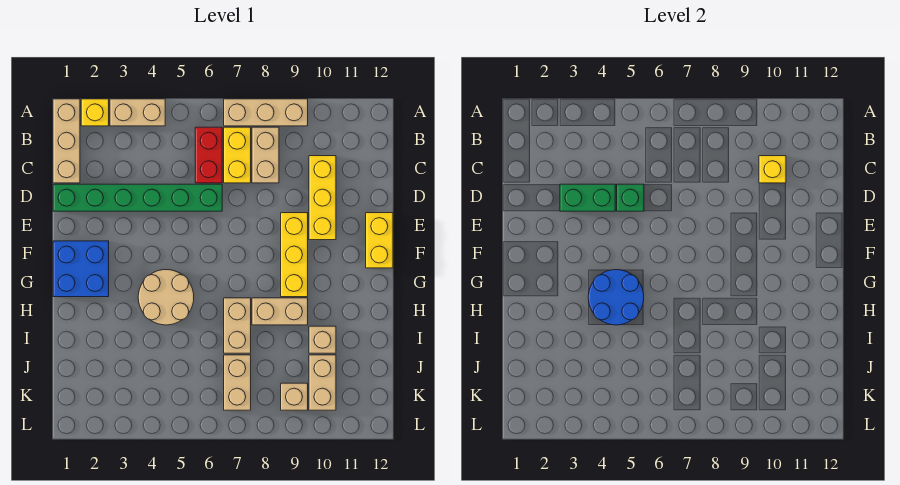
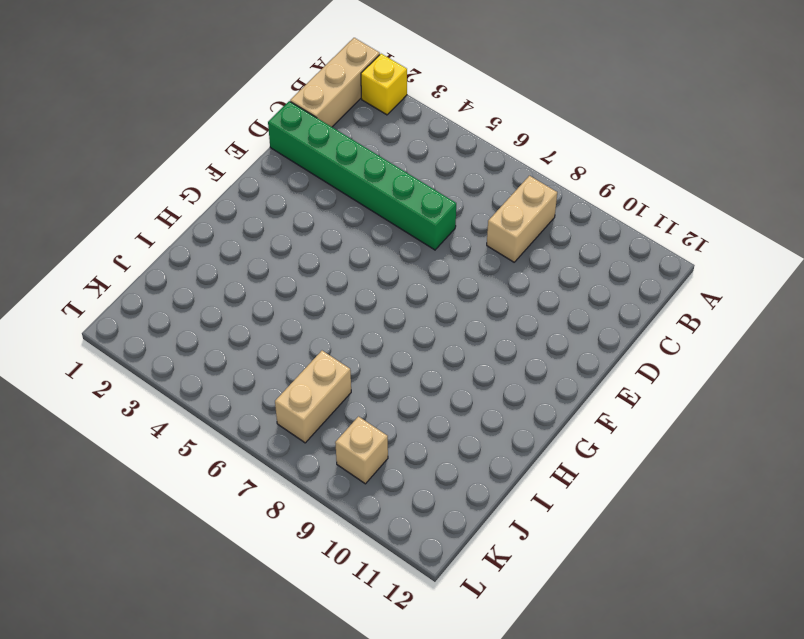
none -> tan brick A3:A4 level 1
none -> tan brick A7:A9 level 1
none -> red brick B6:C6 level 1

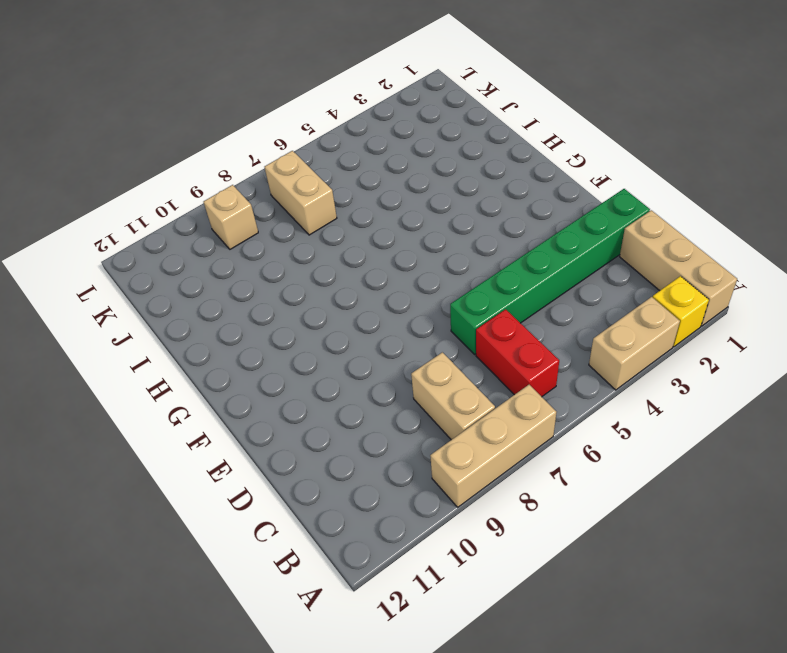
none -> yellow brick B7:C7 level 1
none -> yellow brick C10:E10 level 1
none -> yellow brick E9:G9 level 1

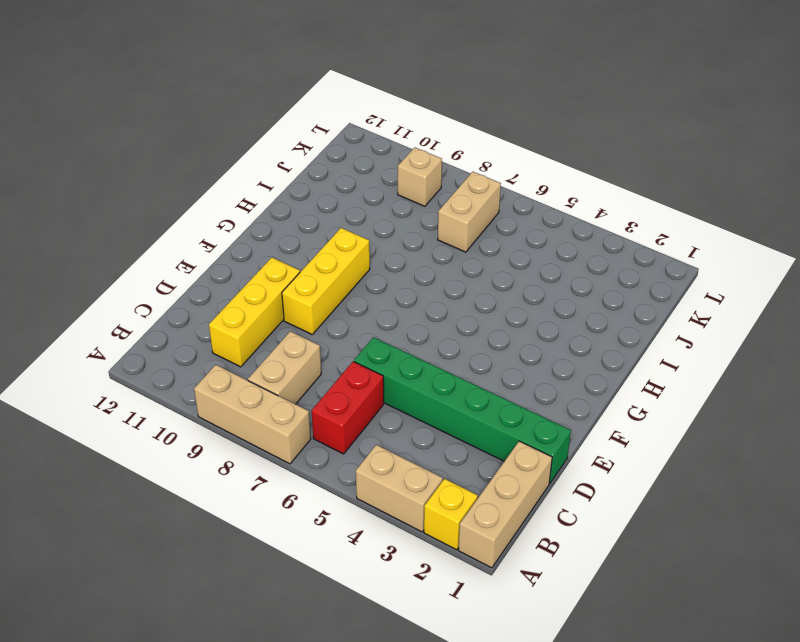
none -> yellow brick B7:C7 level 1
none -> yellow brick E12:F12 level 1
none -> blue brick F1:G2 level 1

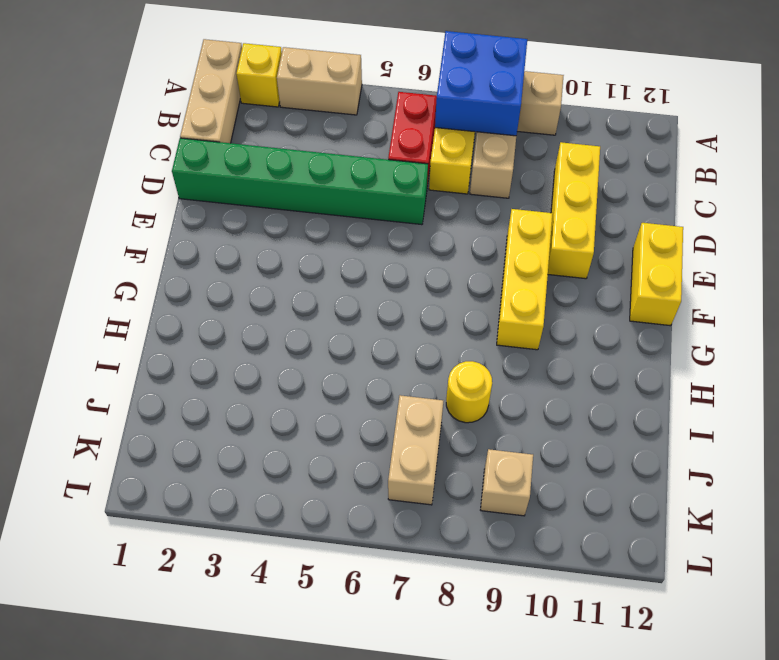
blue brick A7:B8 level 2 -> blue brick F1:G2 level 1
yellow round brick I8 level 1 -> none
none -> tan round brick G4:H5 level 1
none -> tan brick H7:I7 level 1
none -> tan brick H8:H9 level 1

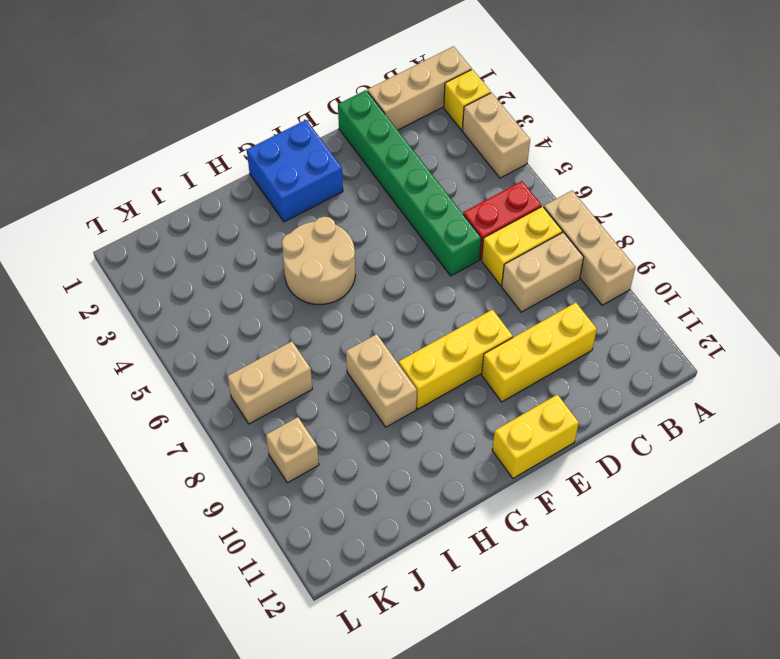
none -> tan brick H7:I7 level 1
none -> tan brick I10 level 1
none -> tan brick J10:K10 level 1

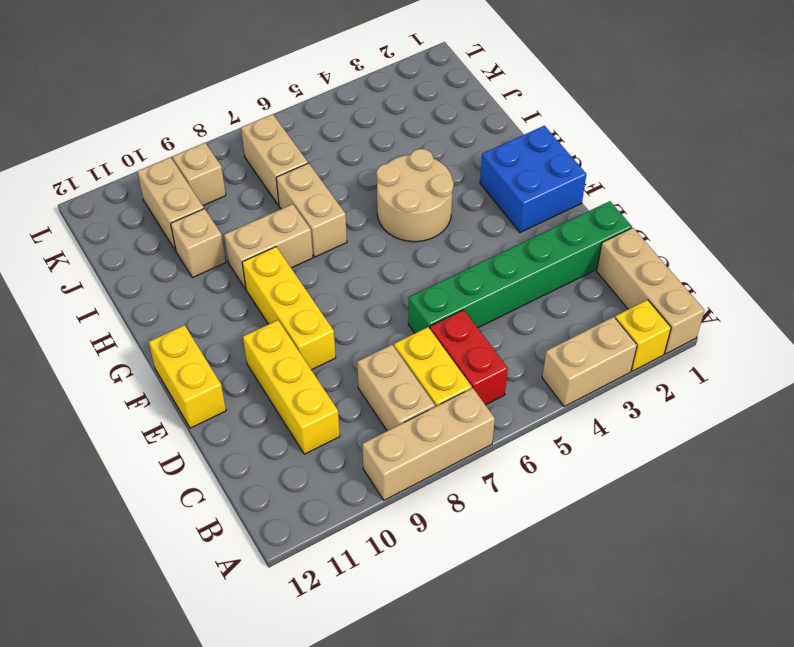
none -> yellow brick C10 level 2
none -> green brick D3:D4 level 2
none -> green brick D5 level 2

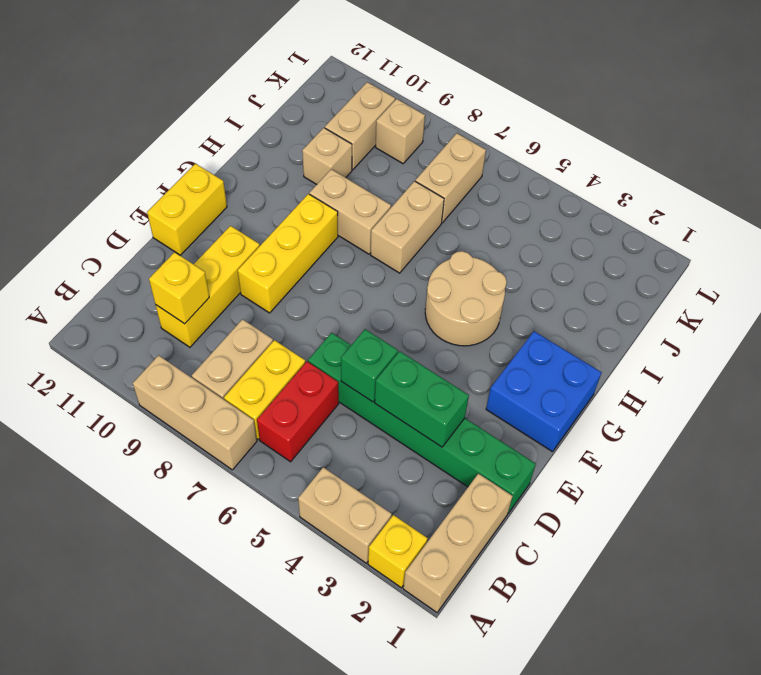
none -> blue round brick G4:H5 level 2

